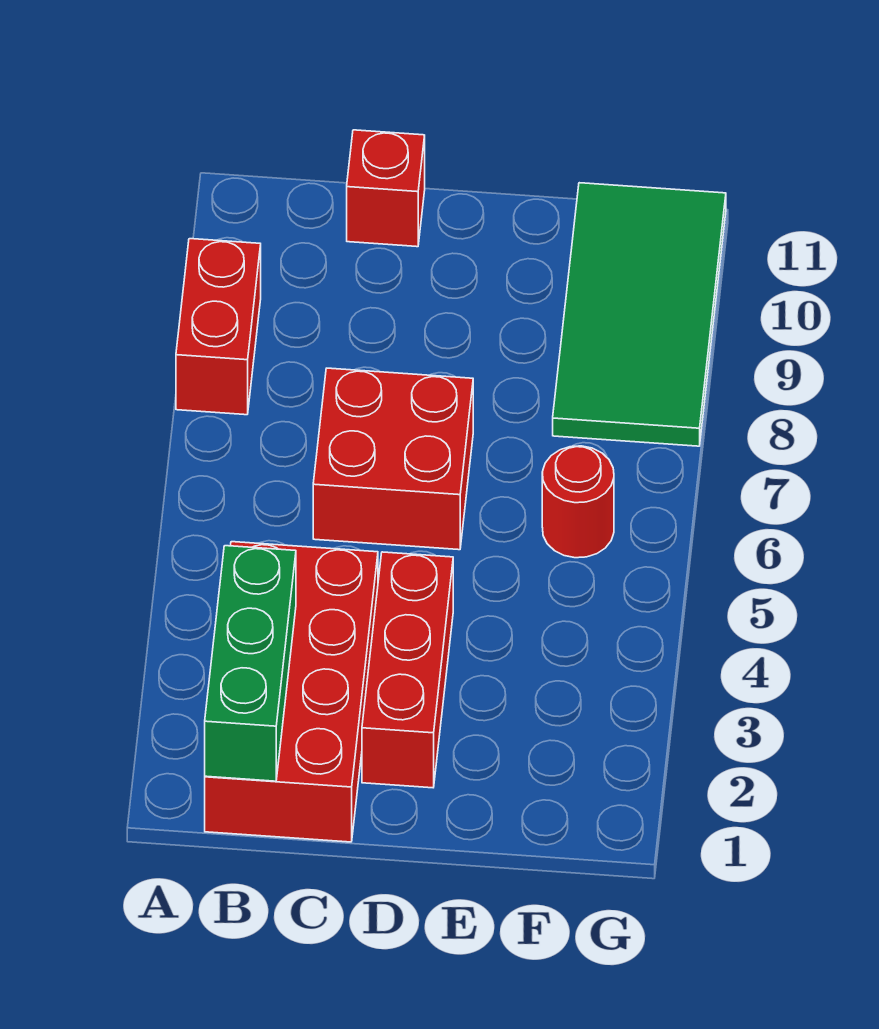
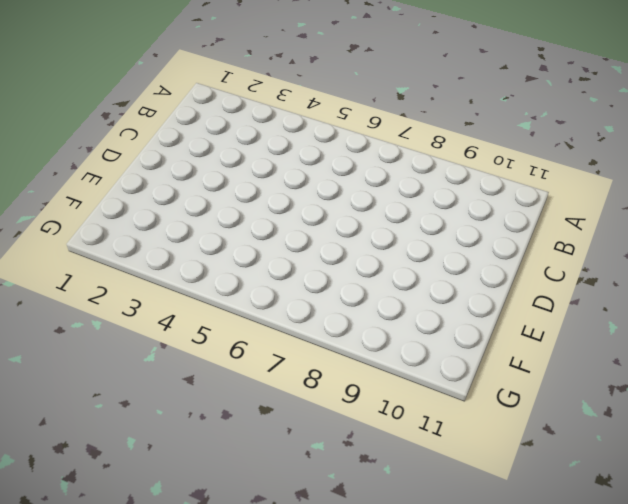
none -> red brick A8:A9 level 1
none -> red brick B1:C4 level 1

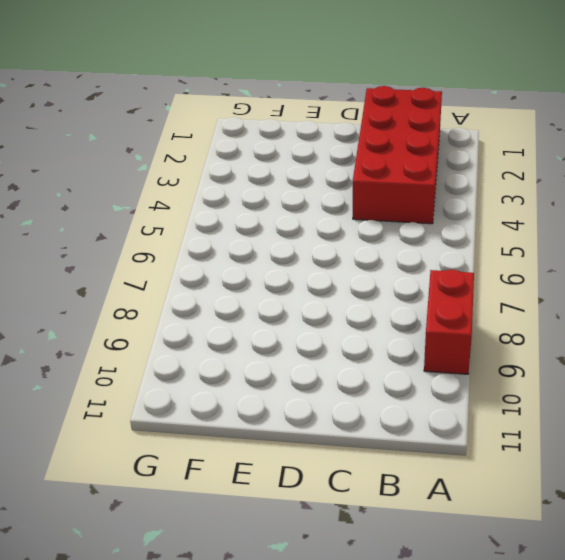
none -> red brick C6:D7 level 1
none -> red brick C11 level 1

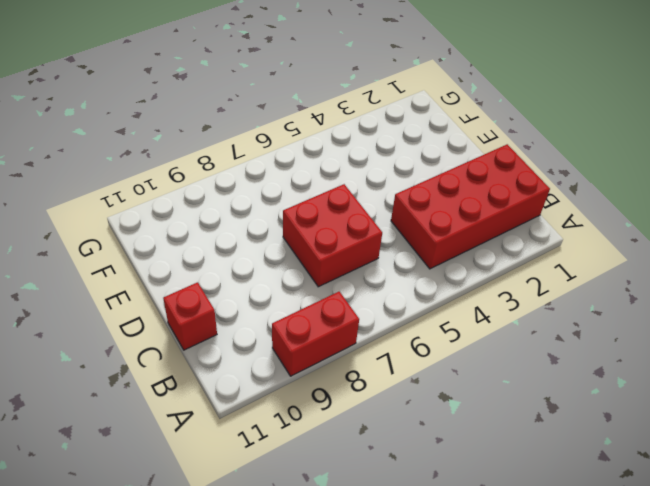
none -> red brick D2:D4 level 1
none -> red round brick F6 level 1

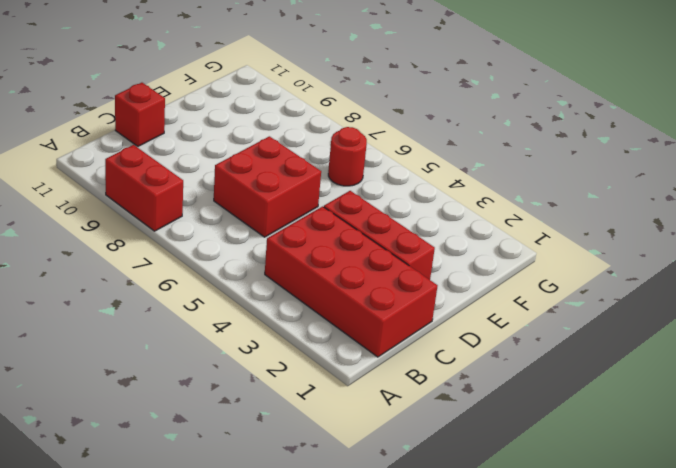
none -> green tile F8:G11 level 1
none -> green brick B1:B3 level 2

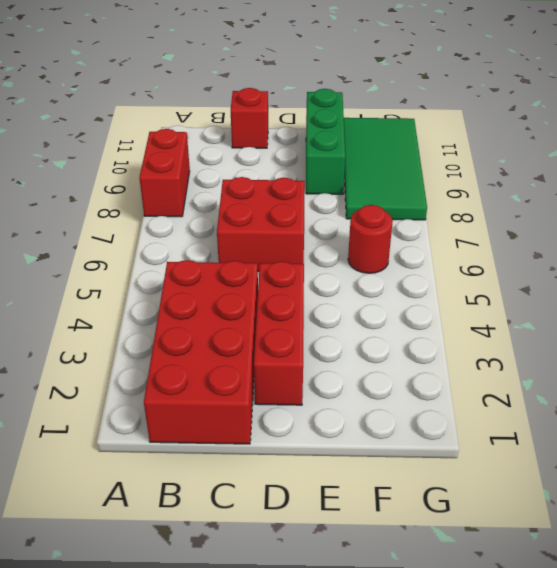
green brick E9:E11 level 1 -> green brick B1:B3 level 2

